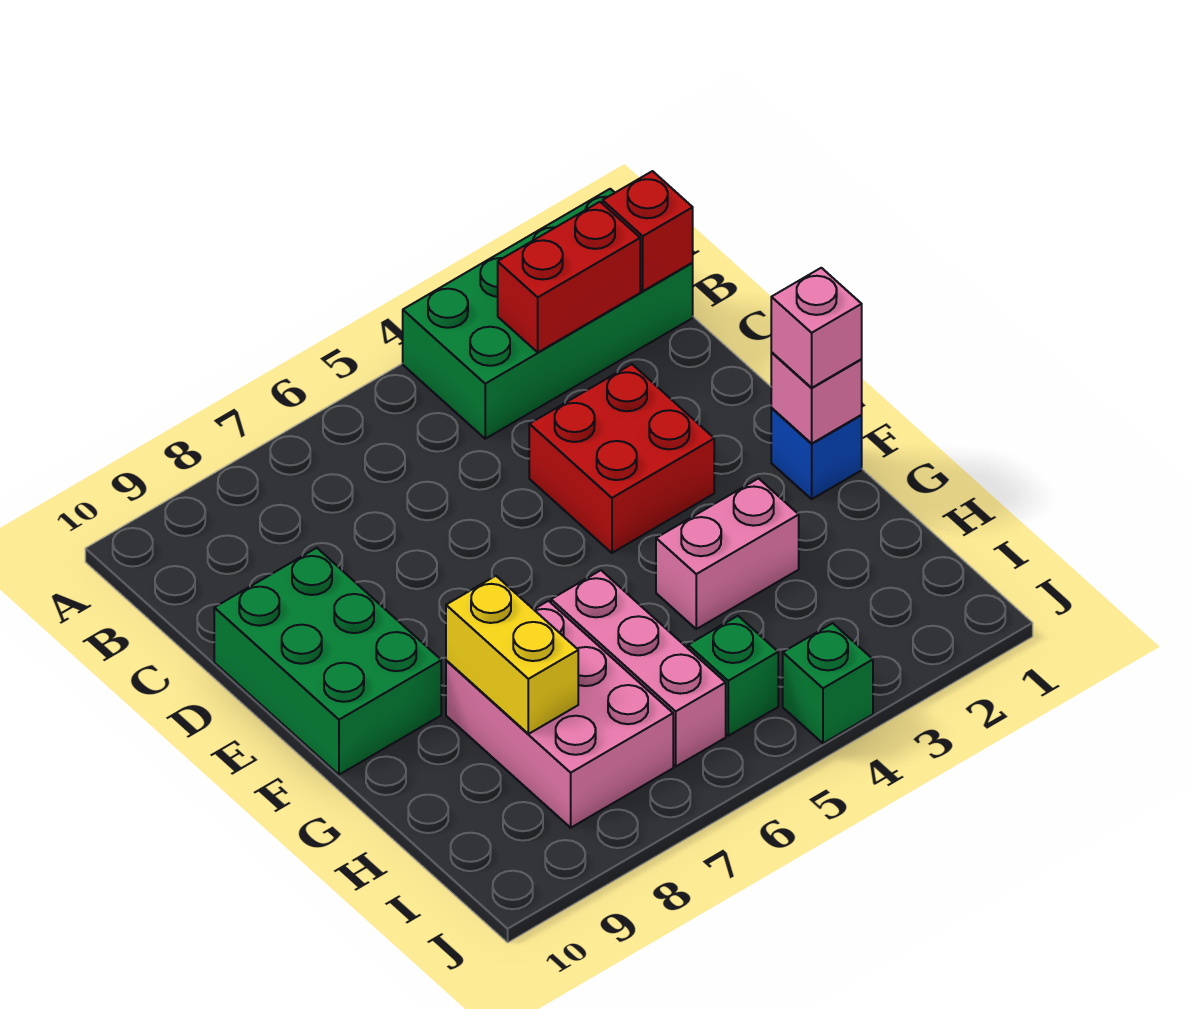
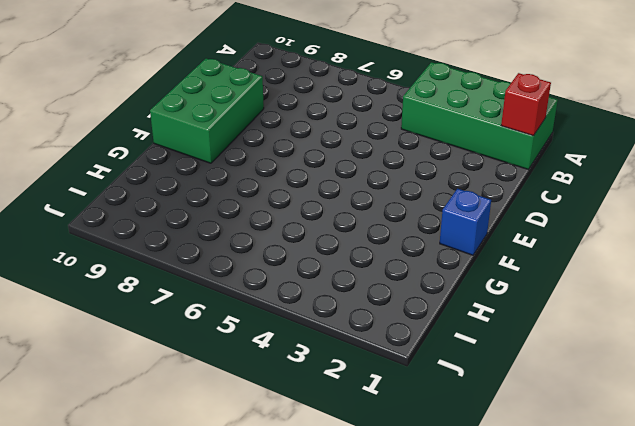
none -> red brick D3:E4 level 1
none -> pink brick G3:G4 level 1
none -> pink brick G6:I6 level 1

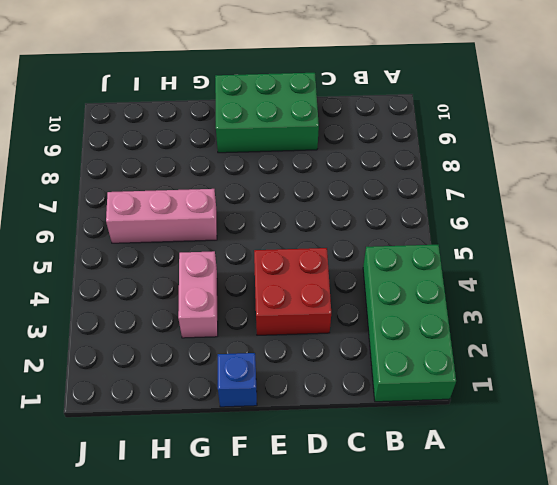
none -> pink brick G7:I8 level 1
none -> green brick I5 level 1
none -> green brick J4 level 1

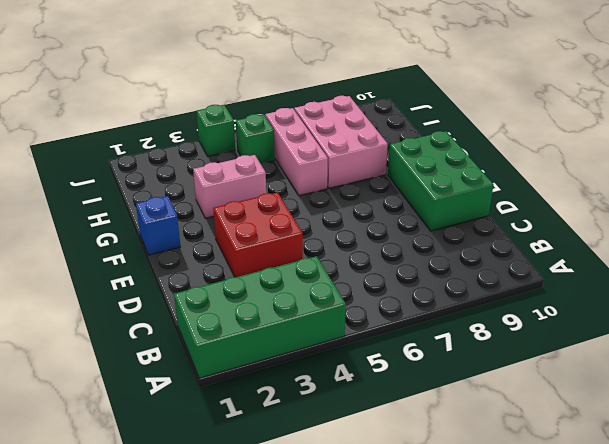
none -> red brick B1 level 2
none -> red brick B2:B3 level 2
none -> pink brick F1 level 2

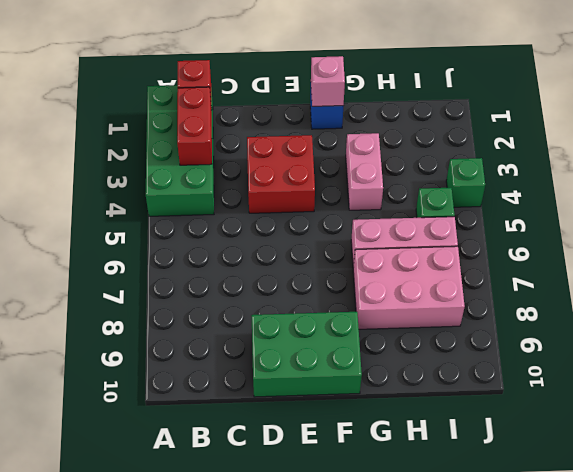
none -> yellow brick G8:H8 level 2
none -> pink brick F1 level 3

